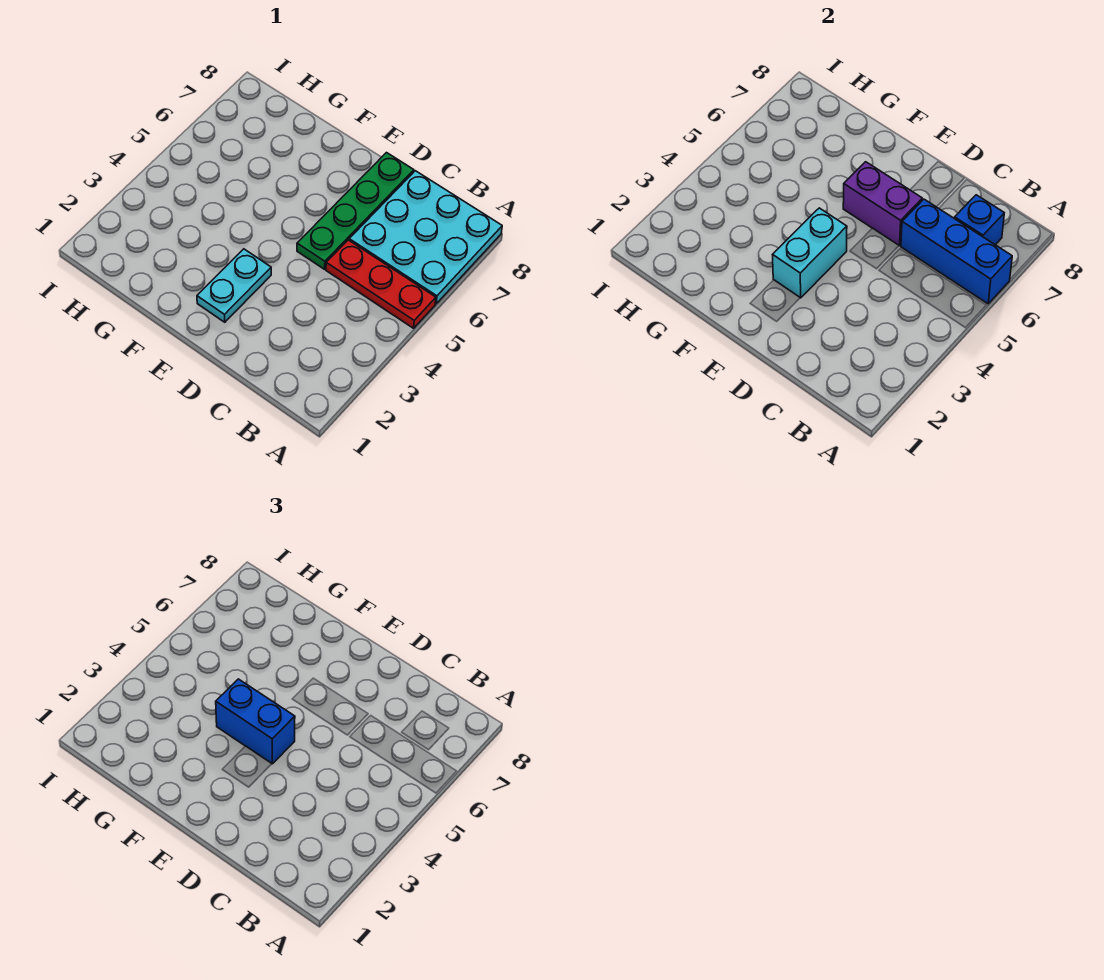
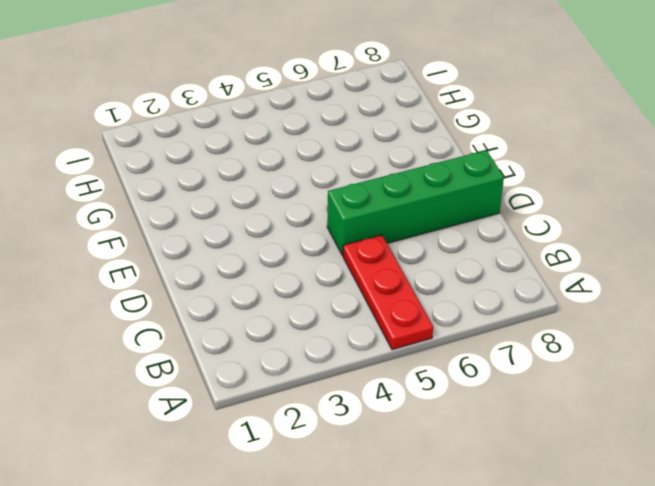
green brick D5:D8 level 1 -> green plate D5:D8 level 1
none -> cyan plate A6:C8 level 1
none -> cyan plate E2:E3 level 1

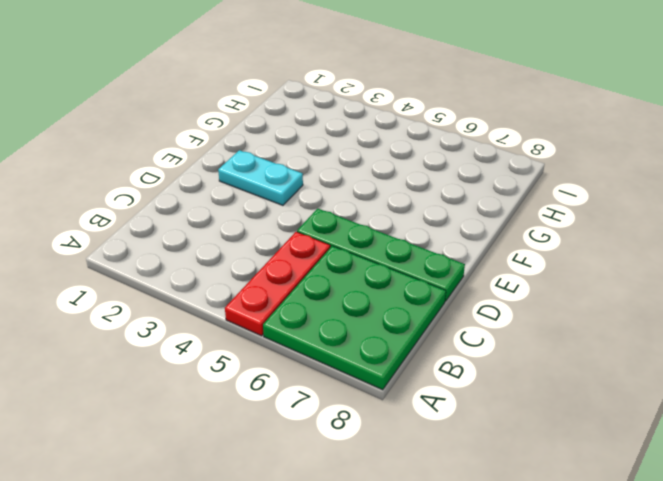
green plate A6:C8 level 1 -> cyan plate A6:C8 level 1
none -> blue brick A6:C6 level 2
none -> blue brick B7 level 2

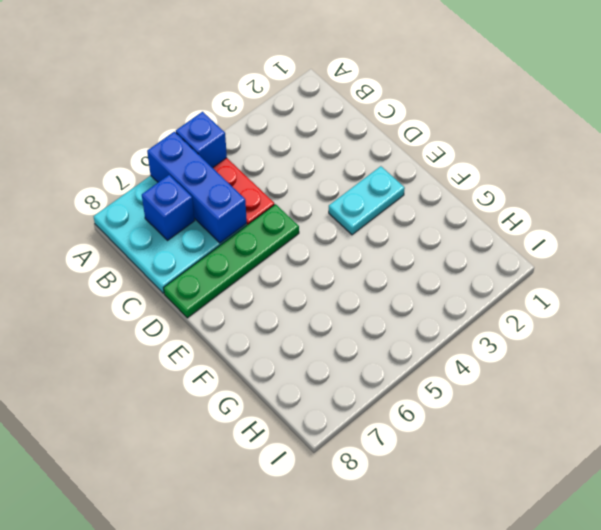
blue brick A5 level 2 -> none
none -> purple brick D6:E6 level 2
none -> cyan brick E3:E4 level 2

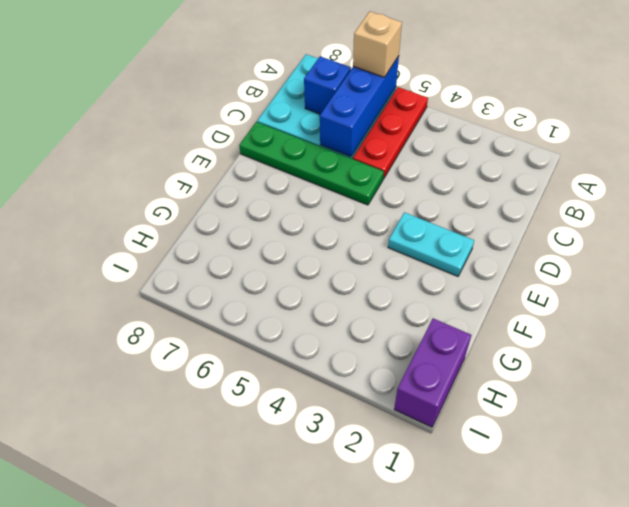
tan brick A6 level 3 -> none
purple brick H1:I1 level 1 -> purple brick D6:E6 level 2
none -> cyan brick E3:E4 level 2
none -> blue brick E4:F4 level 3

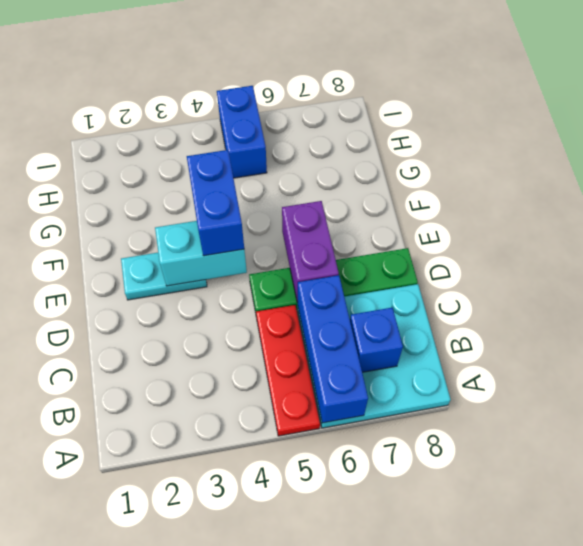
blue brick H5:I5 level 1 -> none

